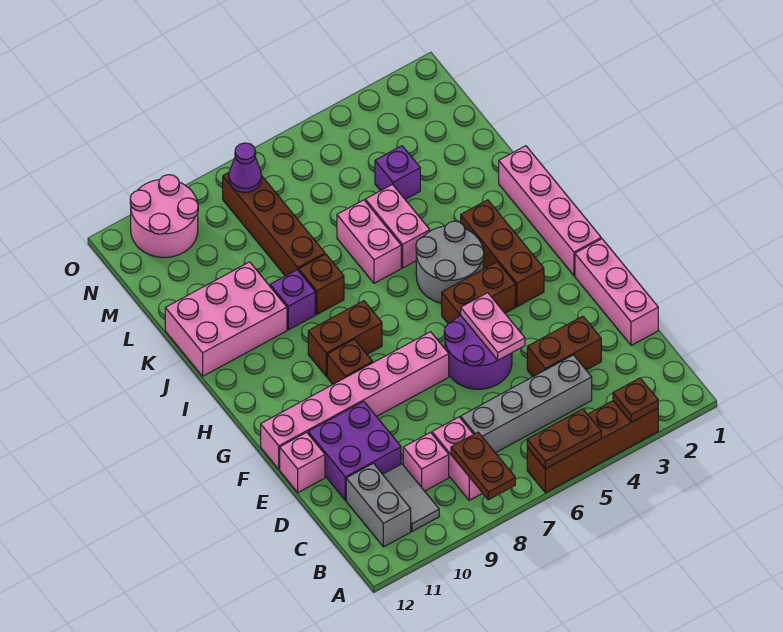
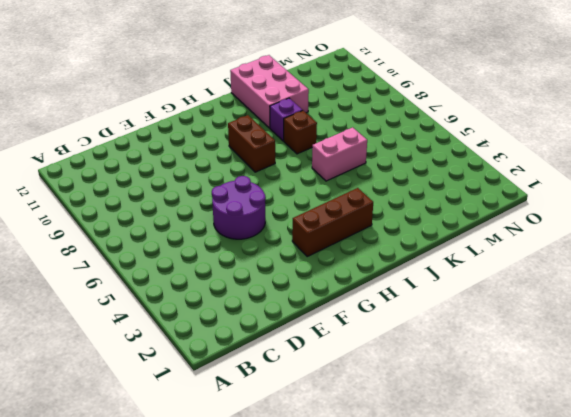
none -> brown brick A3:A6 level 1
none -> pink brick B8:C8 level 1
none -> grey tile B10:C10 level 1
none -> grey brick B11:C11 level 1

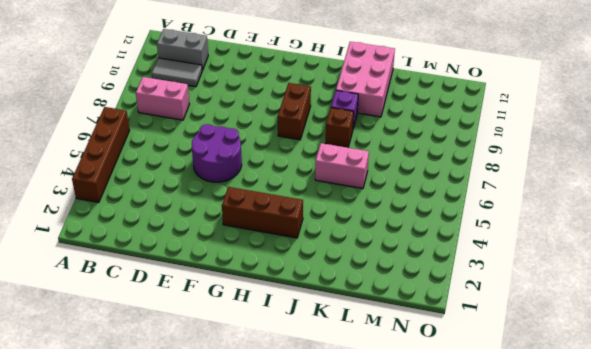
none -> grey brick C4:C7 level 1
none -> pink brick C9 level 1
none -> pink brick D1:F1 level 1
none -> brown brick D3:D4 level 1

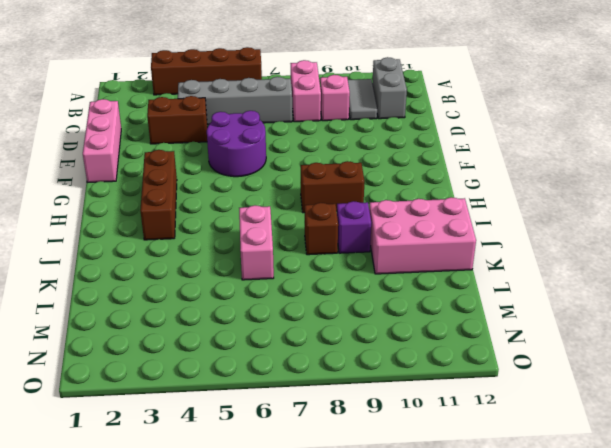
none -> purple brick D10:E11 level 1
none -> pink brick E12 level 1
none -> pink brick F7:F12 level 1
none -> pink brick G1:J1 level 1

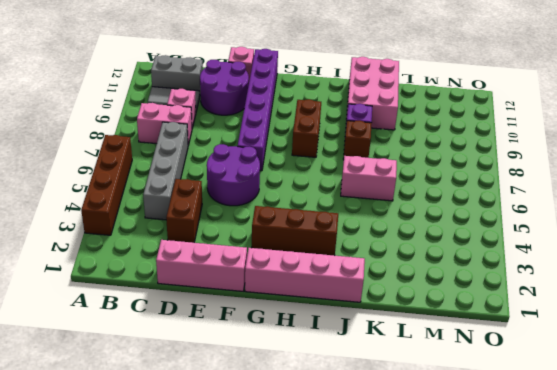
purple round brick D10:E11 level 1 -> purple brick D10:E11 level 1
purple brick F7:F12 level 1 -> pink brick F7:F12 level 1
none -> brown brick G4:G5 level 1
none -> brown brick G9 level 1
none -> grey round brick H4:I5 level 1
none -> pink brick J5:K5 level 1

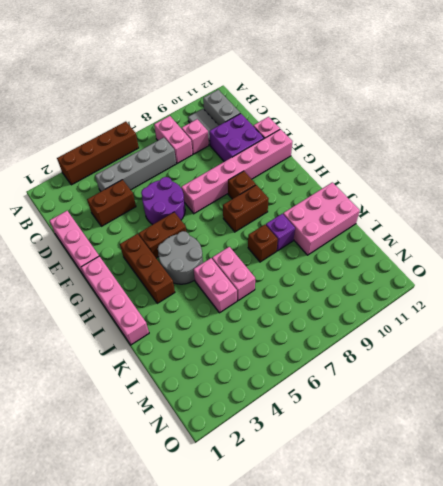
none -> brown brick K8:N8 level 1
none -> purple brick L4 level 1
none -> pink round brick N10:O11 level 1
none -> brown plate A3 level 2

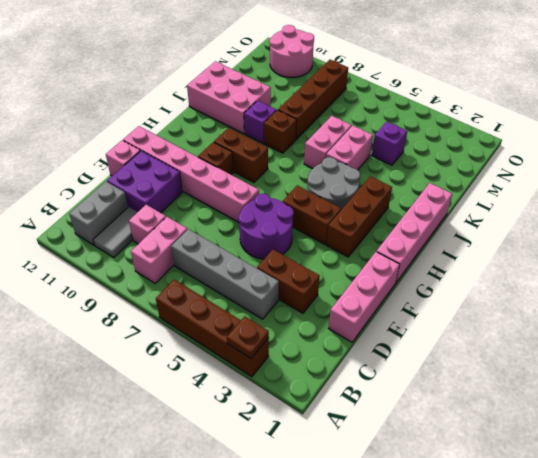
none -> brown plate A5:A6 level 2
none -> brown plate A8:B8 level 2
none -> pink plate E5:F5 level 2
none -> purple cone N8 level 2

